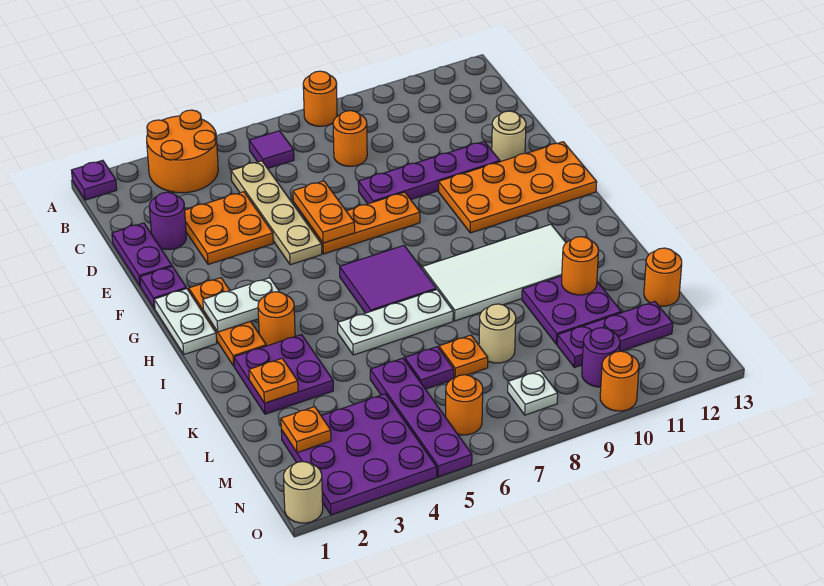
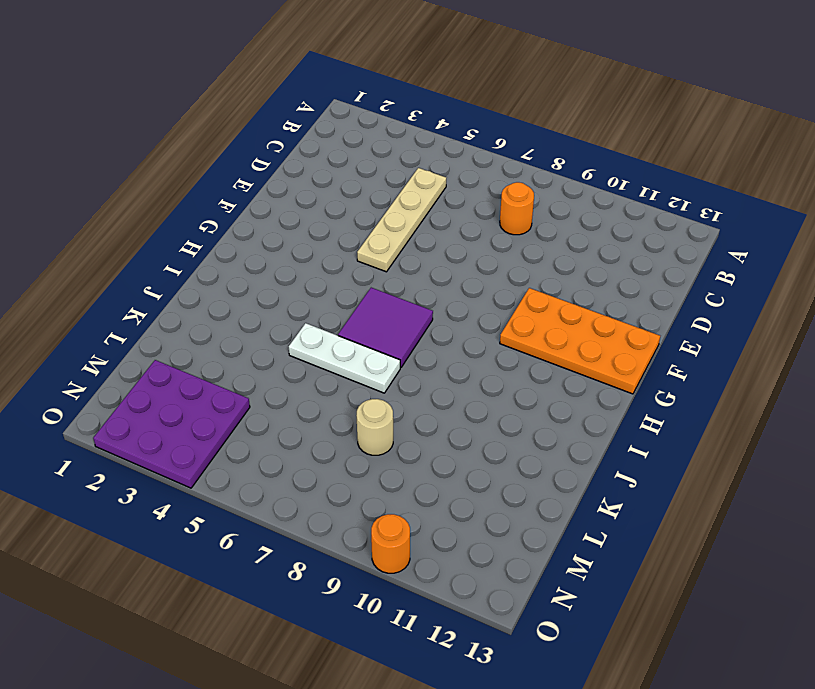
none -> purple plate A1 level 1
none -> orange round brick A3:B4 level 1
none -> orange round brick A8 level 1
none -> purple tile B6 level 1

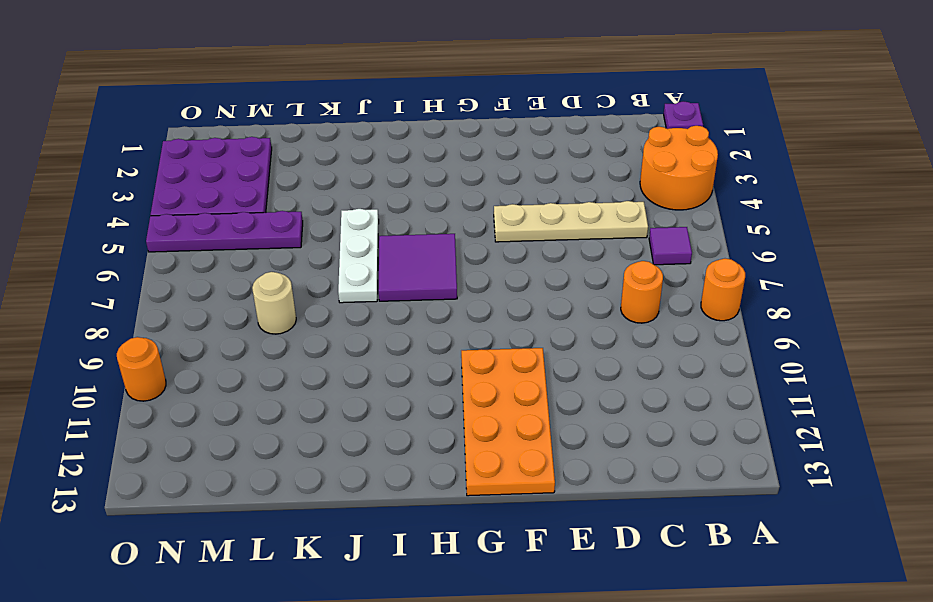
none -> purple plate D1:E1 level 1
none -> purple round brick D2 level 1
none -> orange plate D3:E4 level 1
none -> purple plate E8:E11 level 1

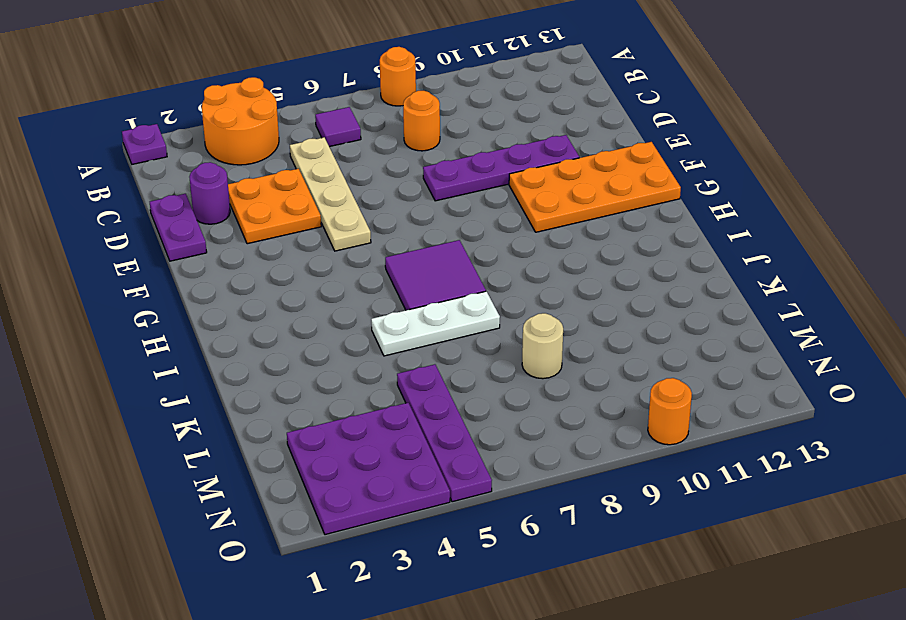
none -> tan round brick E12 level 1
none -> purple plate F1 level 1
none -> orange plate F6:F8 level 1
none -> white plate G1:H1 level 1

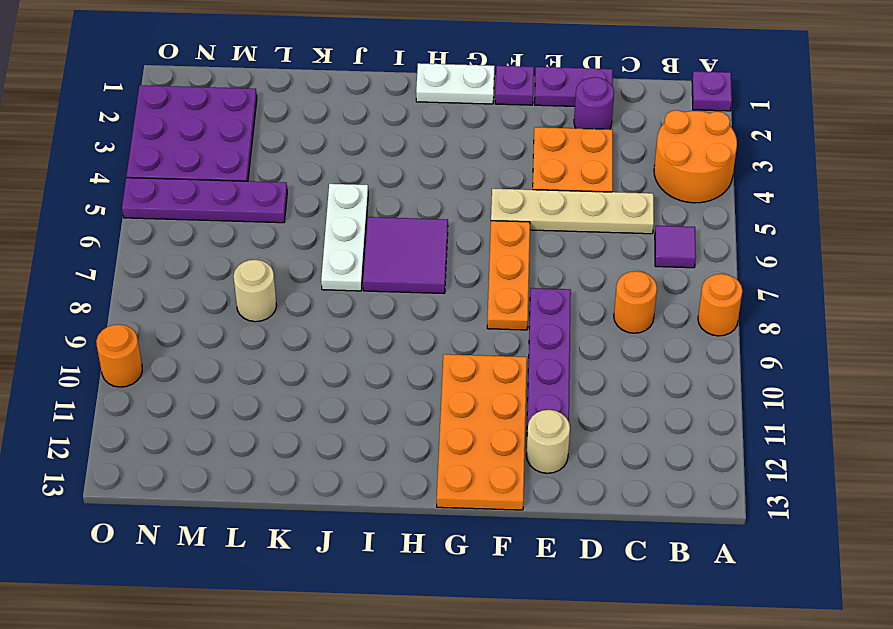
none -> orange plate G2:I2 level 1
none -> orange round brick I3 level 1
none -> white tile I8:J11 level 1
none -> purple plate J2:K3 level 1

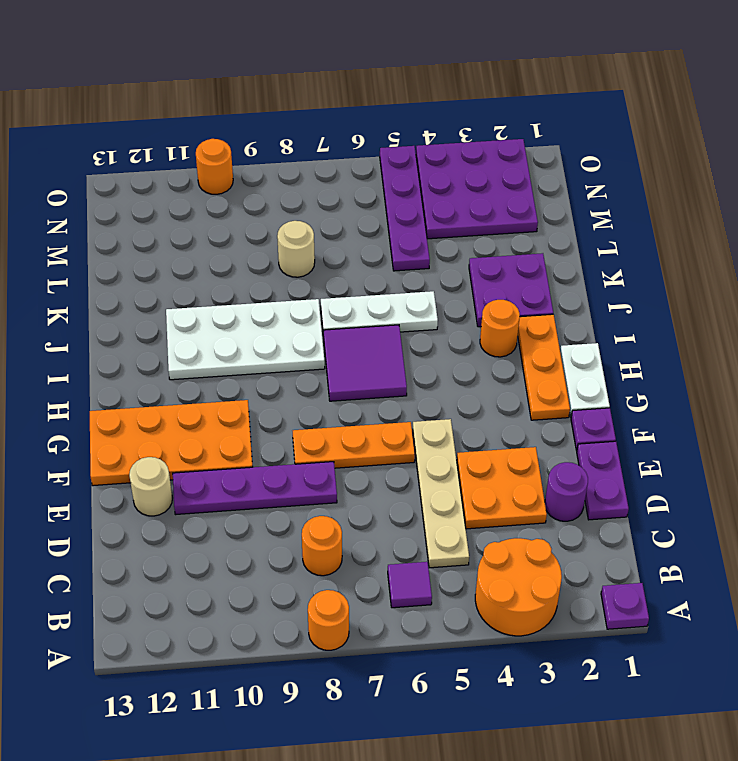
white plate I8:J11 level 1 -> white tile I8:J11 level 1
none -> purple plate K10:L11 level 1
none -> purple plate L6 level 1
none -> orange plate L7 level 1
none -> orange round brick L13 level 1

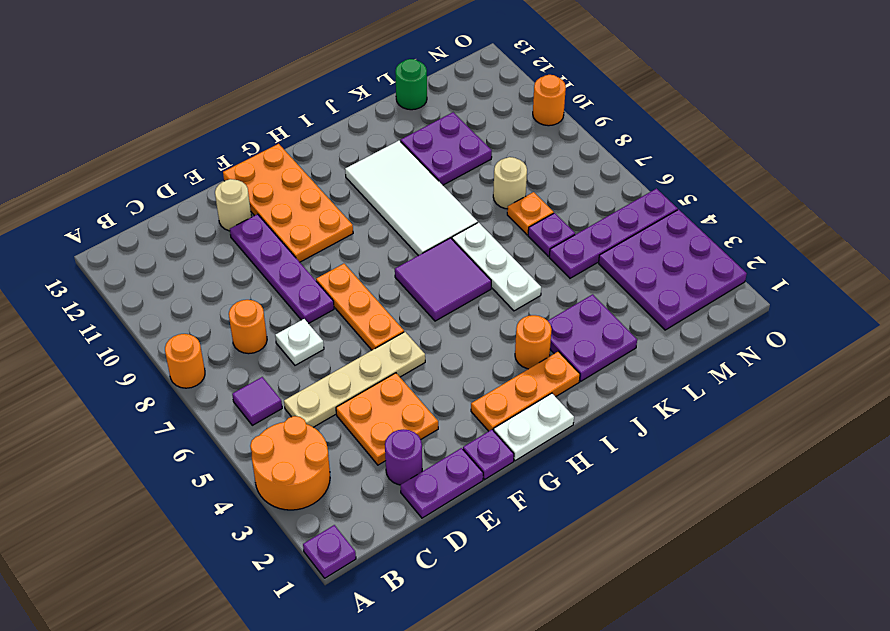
white plate D7 level 1 -> white plate N8 level 1
green round brick L13 level 1 -> orange round brick L13 level 1
none -> purple plate M10:M12 level 1
none -> orange round brick N6 level 1
none -> purple round brick N10 level 1
none -> tan round brick O1 level 1

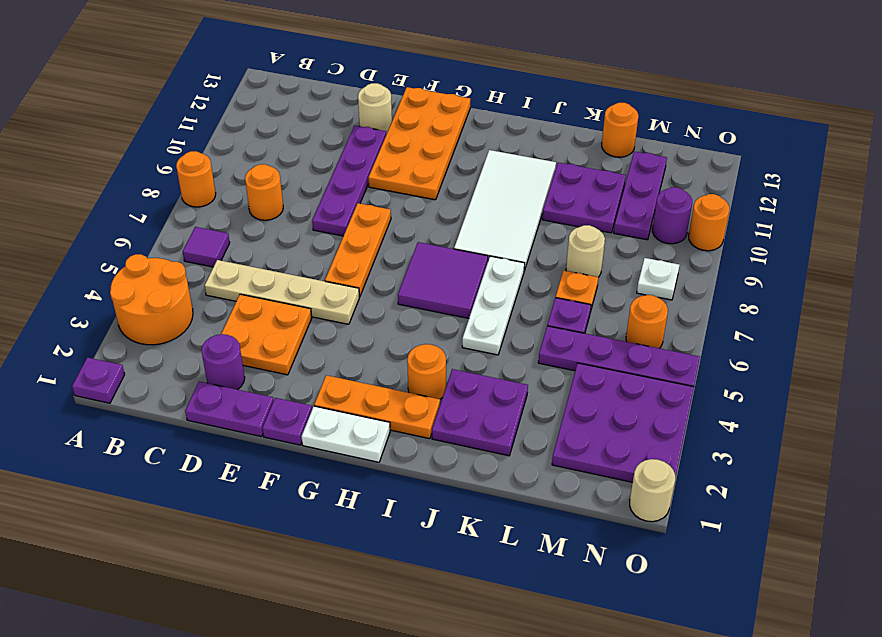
none -> orange plate E6:F6 level 2
none -> white plate H2:H3 level 2
none -> orange plate K2 level 2
none -> orange round brick K11 level 2

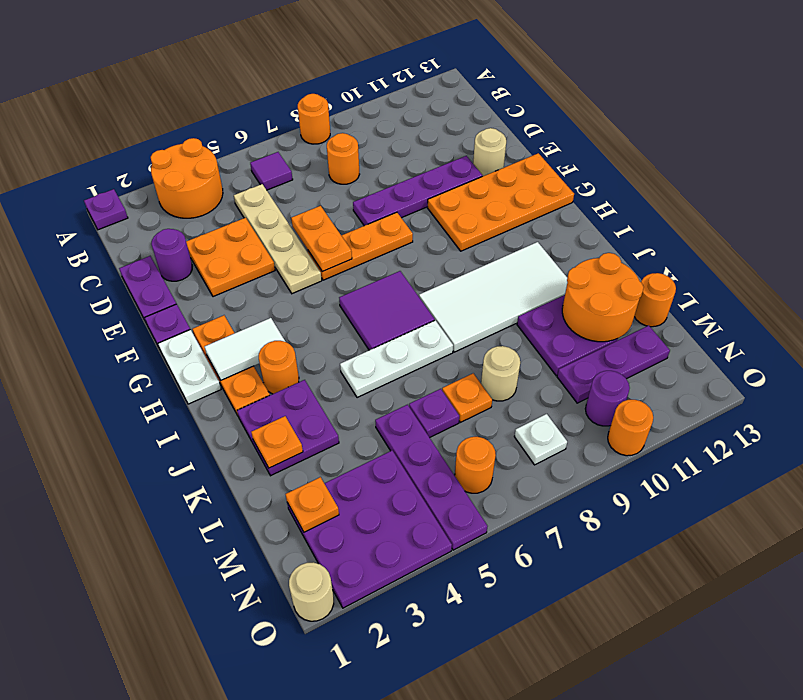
white tile H2:H3 level 2 -> white plate H2:H3 level 2
orange round brick K11:L12 level 2 -> orange round brick K11 level 2

